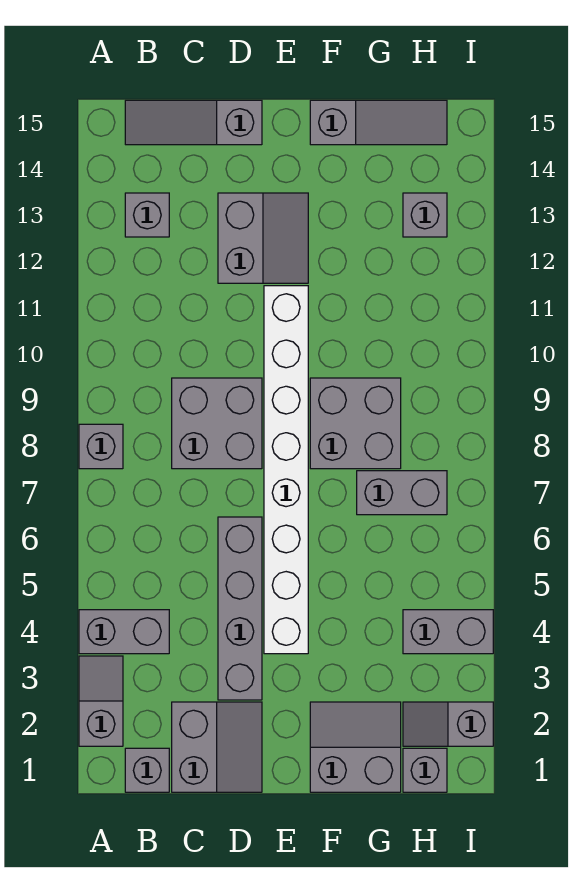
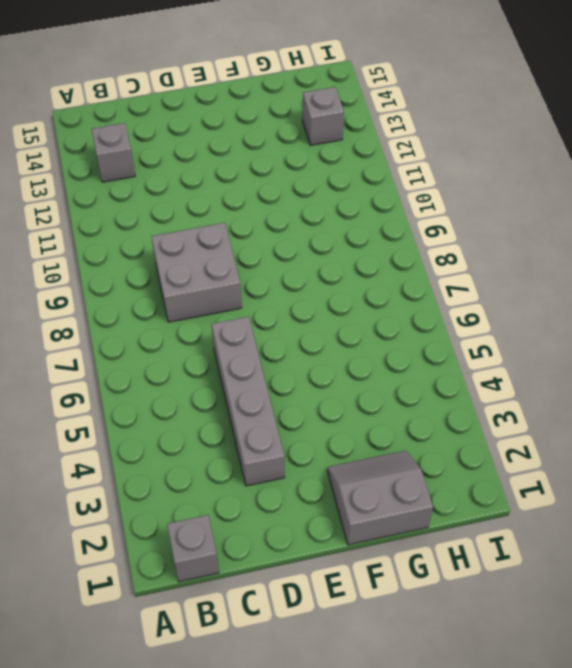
none -> grey slope A2:A3 level 1 top 2
none -> grey brick A4:B4 level 1
none -> grey brick A8 level 1

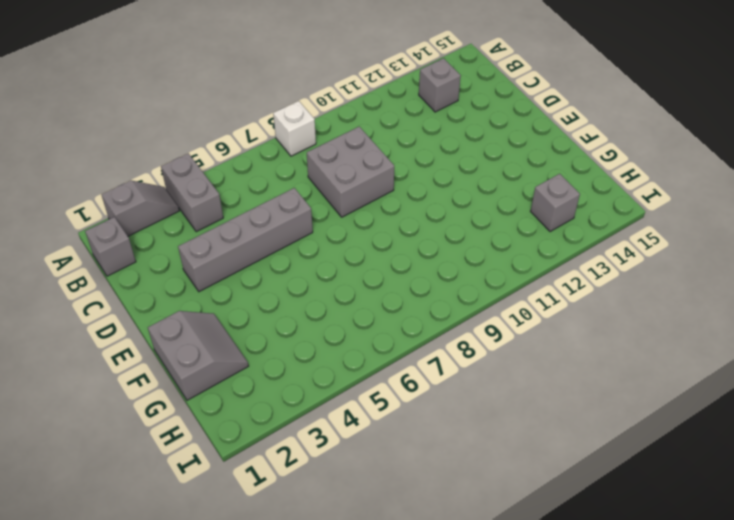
white brick A8 level 1 -> grey brick A8 level 1
none -> grey slope B15:D15 level 1 top D
none -> grey slope C1:D2 level 1 top C
none -> grey slope D12:E13 level 1 top D

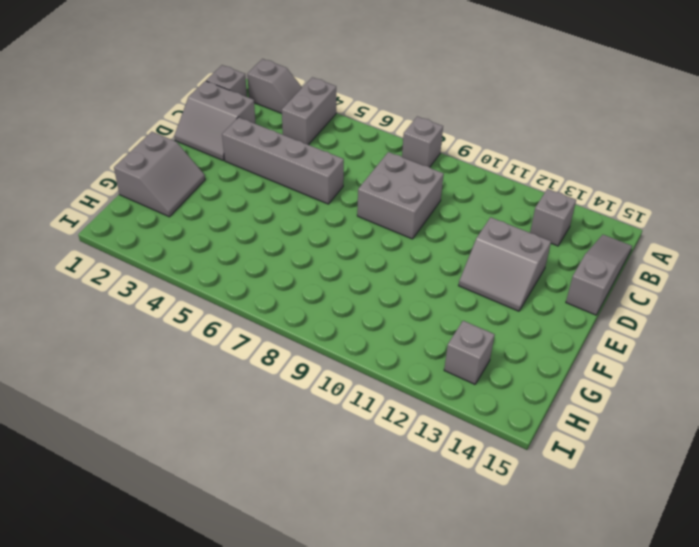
none -> white brick E4:E11 level 1
none -> grey brick F8:G9 level 1
none -> grey slope F15:H15 level 1 top F

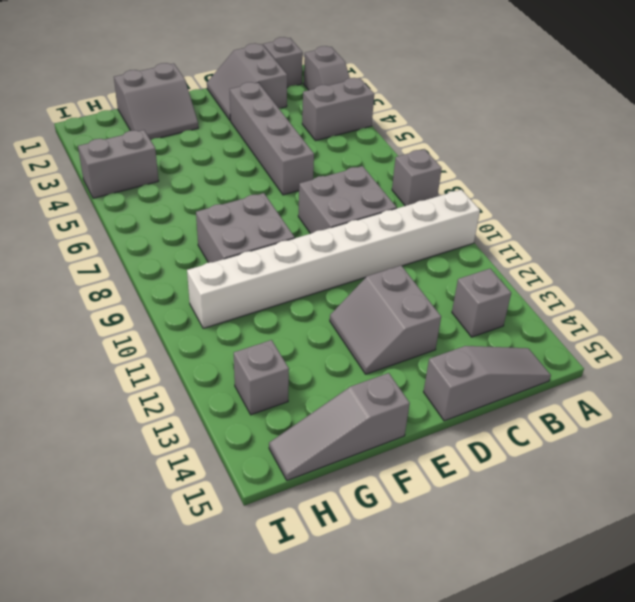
white brick A10:H10 level 1 -> white brick E4:E11 level 1
none -> grey brick G7:H7 level 1
none -> grey brick H1 level 1
none -> grey slope H2:I2 level 1 top I

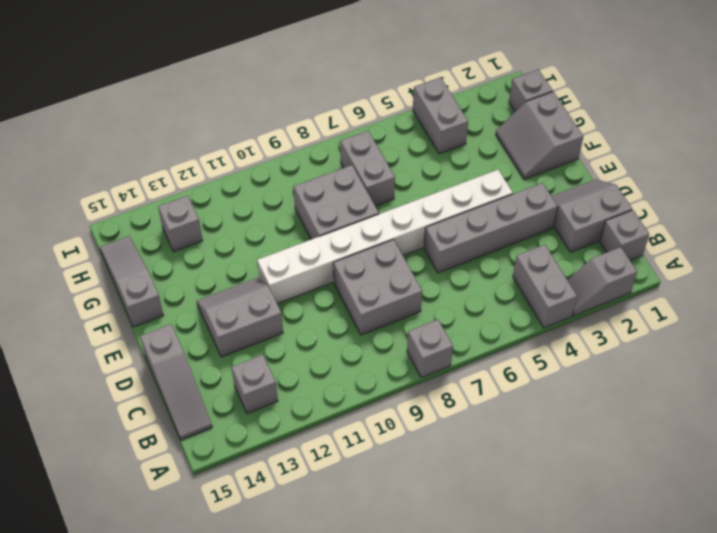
none -> grey slope H2:I2 level 1 top I

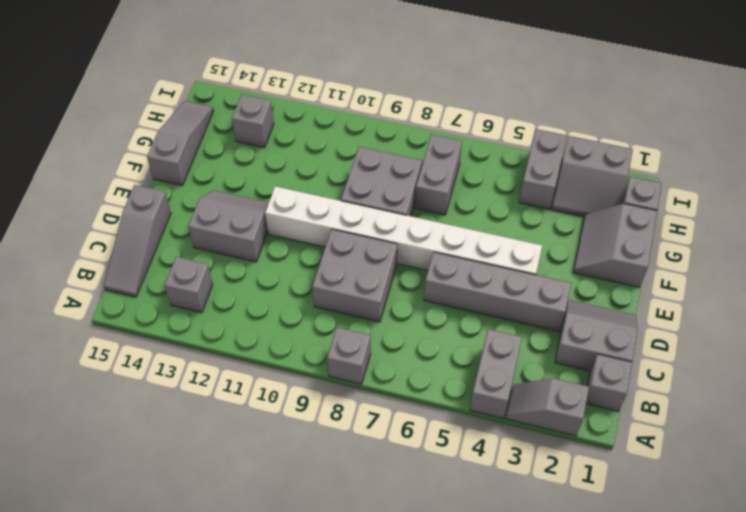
grey slope H2:I3 level 1 top I -> grey slope H2:I2 level 1 top I

